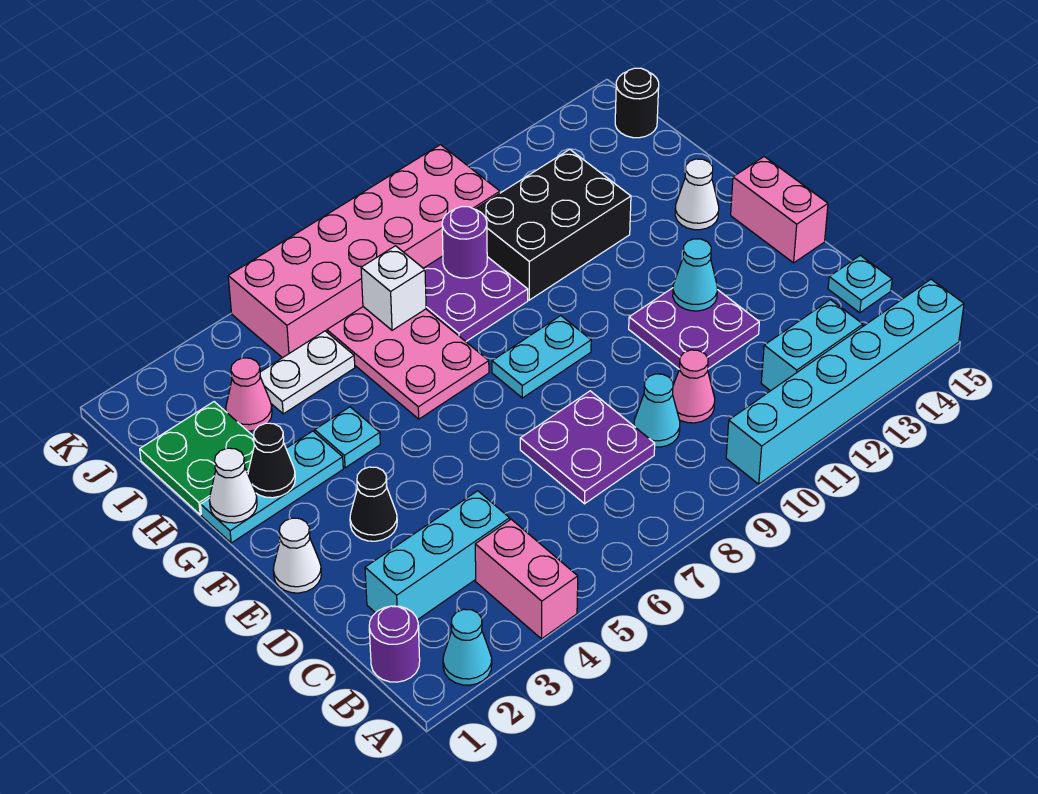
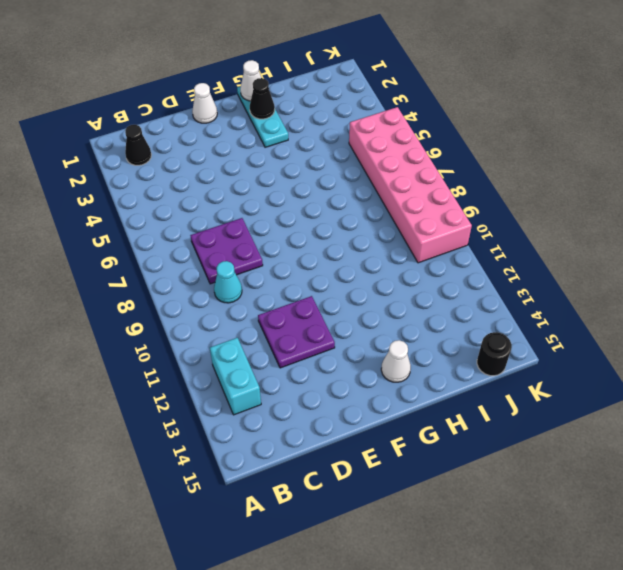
black cone B2 level 1 -> black cone E3 level 1
none -> cyan cone A2 level 1
none -> pink brick A4:B4 level 1
none -> cyan brick A10:A15 level 1
none -> purple round brick B1 level 1

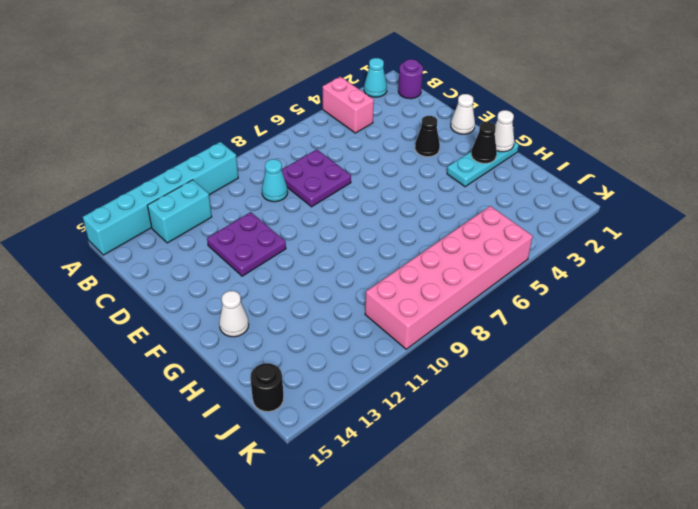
none -> cyan brick C2:C4 level 1
none -> pink cone C10 level 1
none -> cyan plate C15 level 1
none -> pink brick E15:F15 level 1

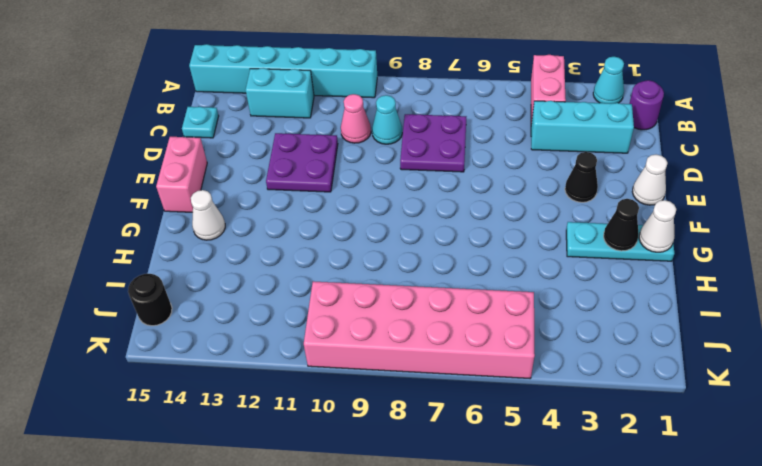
none -> cyan plate F8:F9 level 1
none -> cyan plate G4 level 1
none -> pink plate G6:I7 level 1
none -> green plate H1:I2 level 1

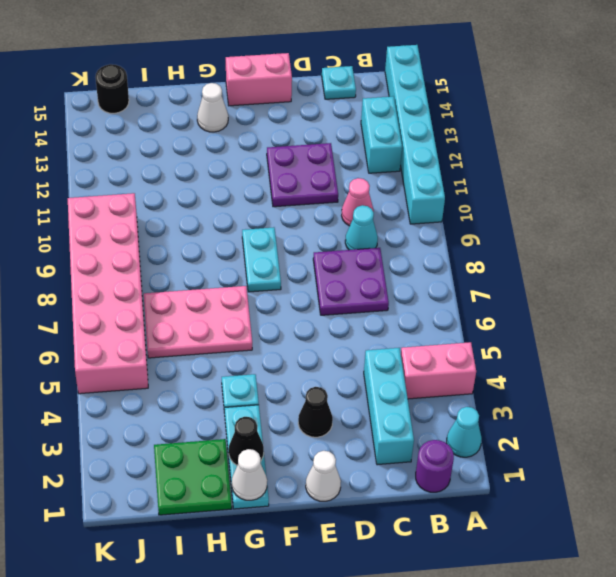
none -> purple plate H8:I9 level 1
none -> black brick H10:I12 level 1
none -> pink cone I3 level 1
none -> white plate I4:I5 level 1

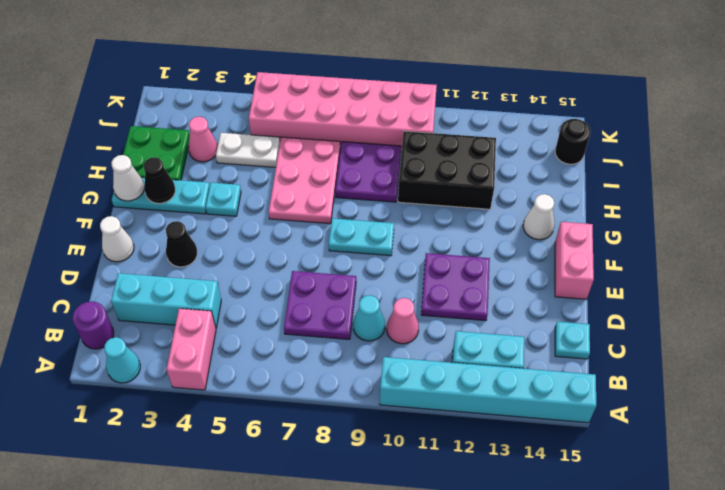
none -> cyan cone E12 level 2
none -> white brick I7 level 2
none -> purple round brick I9 level 2

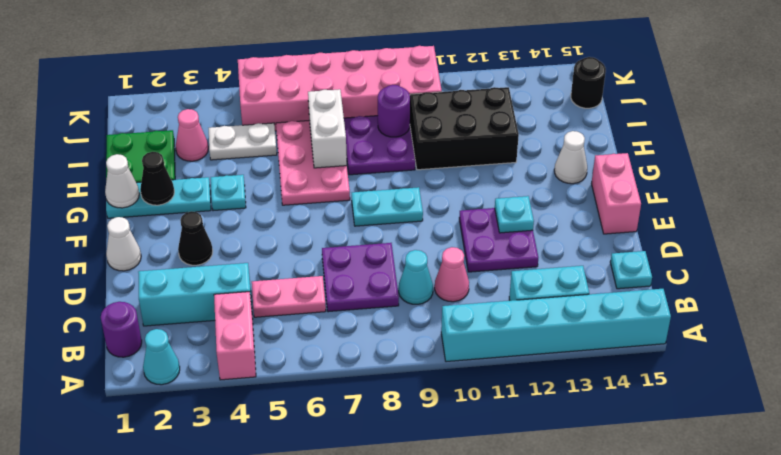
pink plate C5:C6 level 1 -> none
cyan plate E12 level 2 -> cyan cone E12 level 2
white brick H7:I7 level 2 -> white brick I7 level 2

